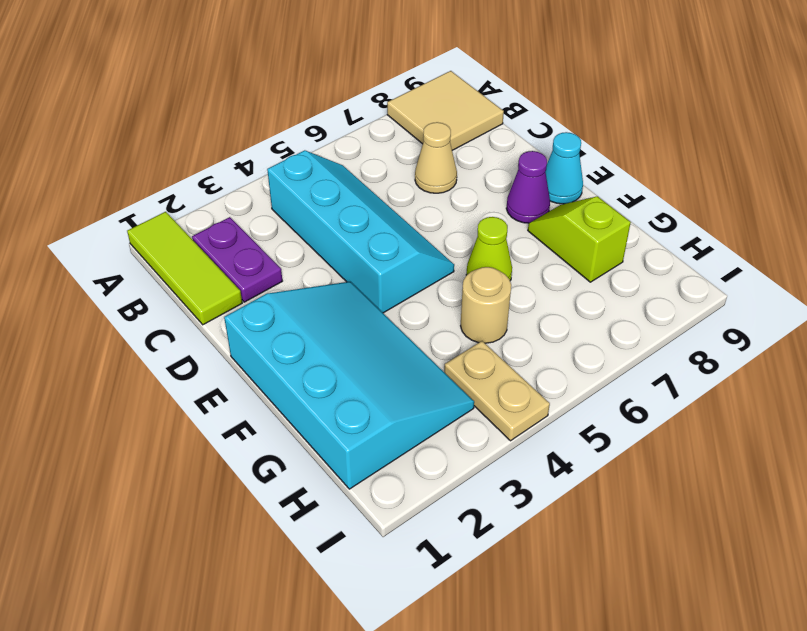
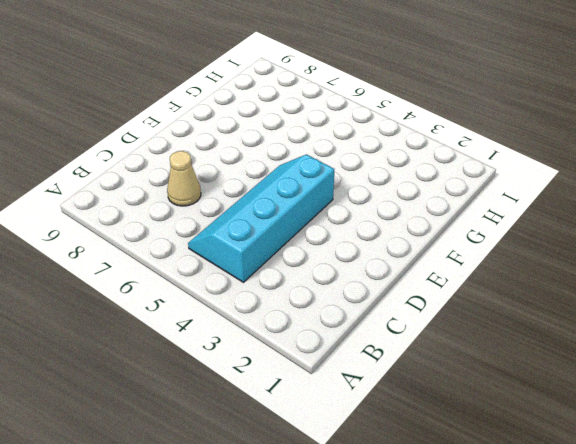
none -> lime tile A1:C1 level 1
none -> tan tile A8:B9 level 1
none -> purple plate B2:C2 level 1

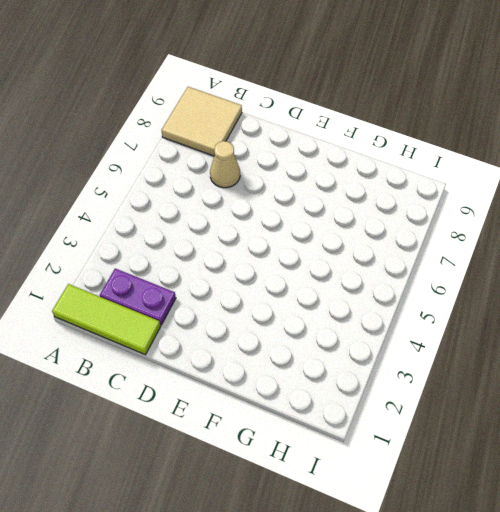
none -> cyan slope B4:E5 level 1 top 4
none -> cyan slope E1:H3 level 1 top 1
none -> purple cone E8 level 1

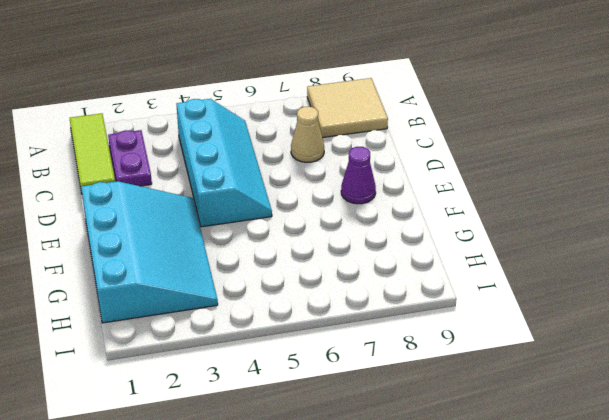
none -> cyan cone E9 level 1
none -> lime cone F6 level 1
none -> lime slope F8:G8 level 1 top G

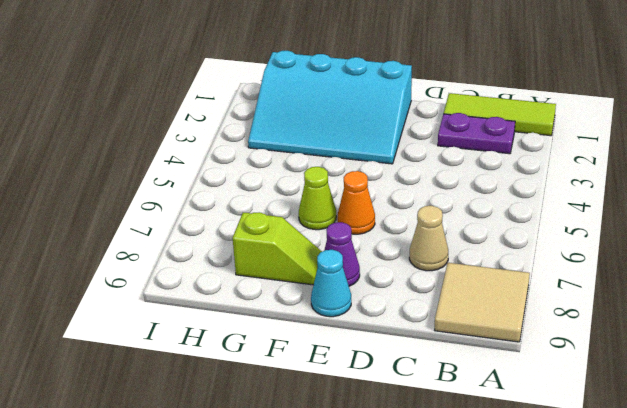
orange cone E6 level 1 -> none
none -> cyan slope B4:E5 level 1 top 4
none -> tan round brick G5 level 1
none -> tan plate H4:I4 level 1

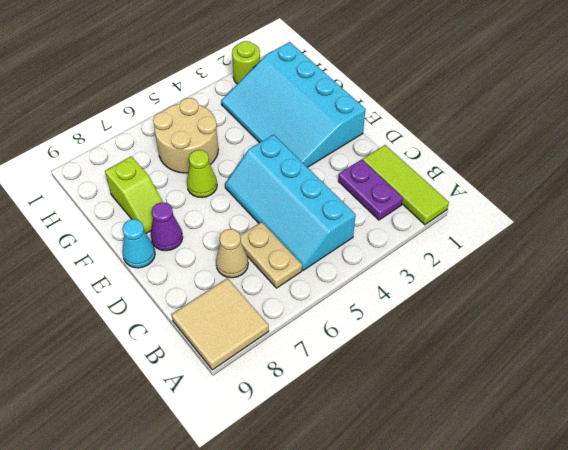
tan plate B6:C6 level 1 -> tan plate H4:I4 level 1
tan round brick G5:H6 level 1 -> tan round brick G5 level 1
lime round brick I2 level 1 -> none

